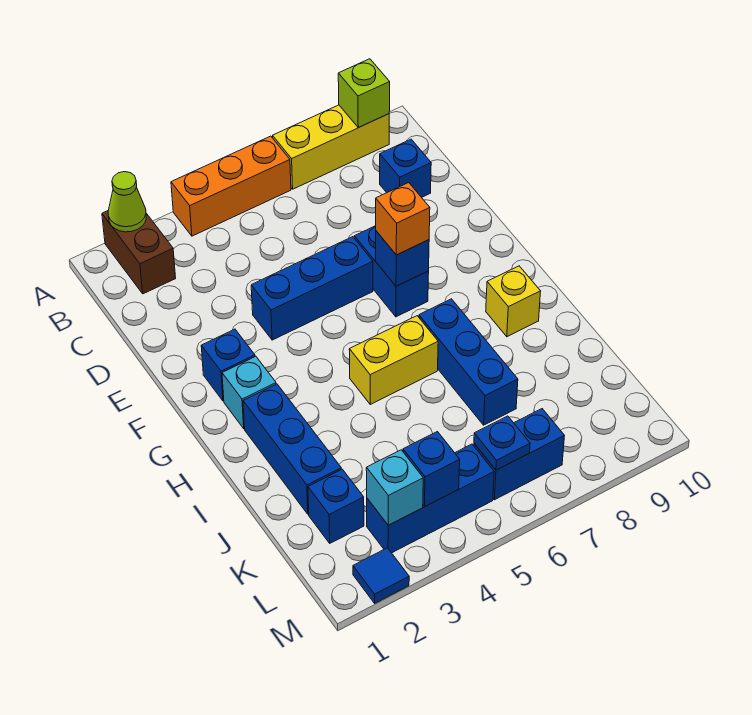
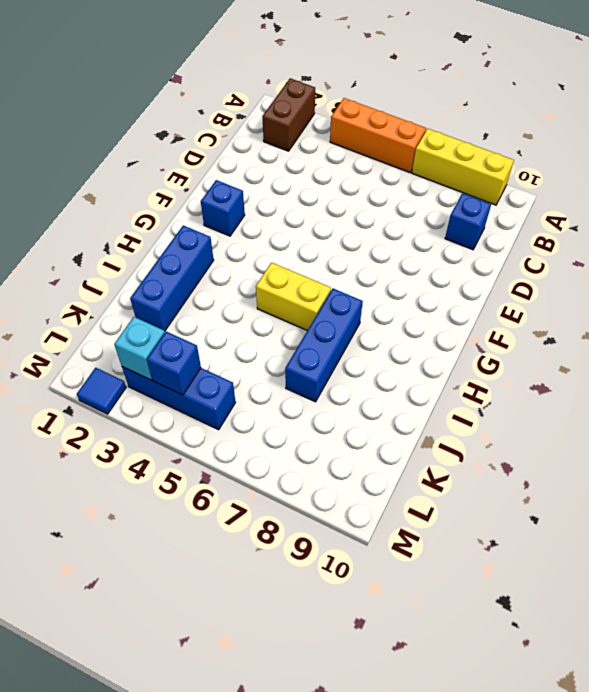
none -> blue brick E4:E6 level 1
none -> blue brick E7:F7 level 1
none -> cyan brick G2 level 1

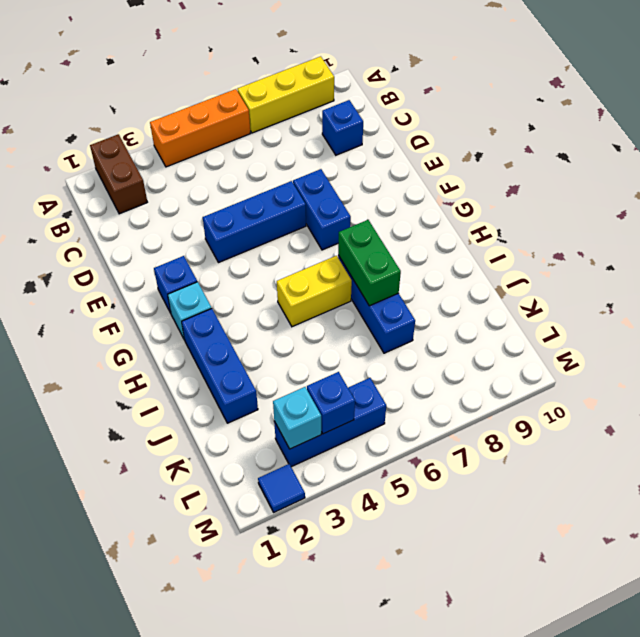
green brick H7:I7 level 2 -> none
none -> yellow brick H9 level 1
none -> blue brick K2 level 1
none -> blue brick L6:L7 level 1

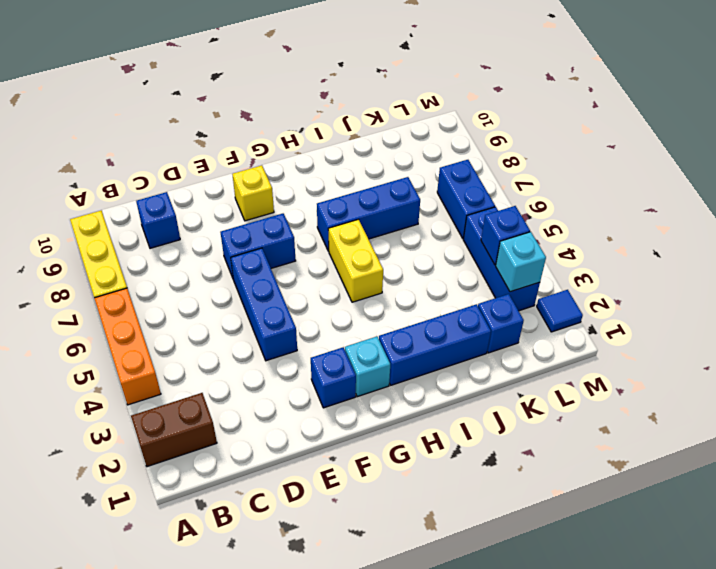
yellow brick F9 level 1 -> yellow brick H9 level 1
none -> lime cone A2 level 2
none -> lime brick A9 level 2
none -> blue brick F7 level 2

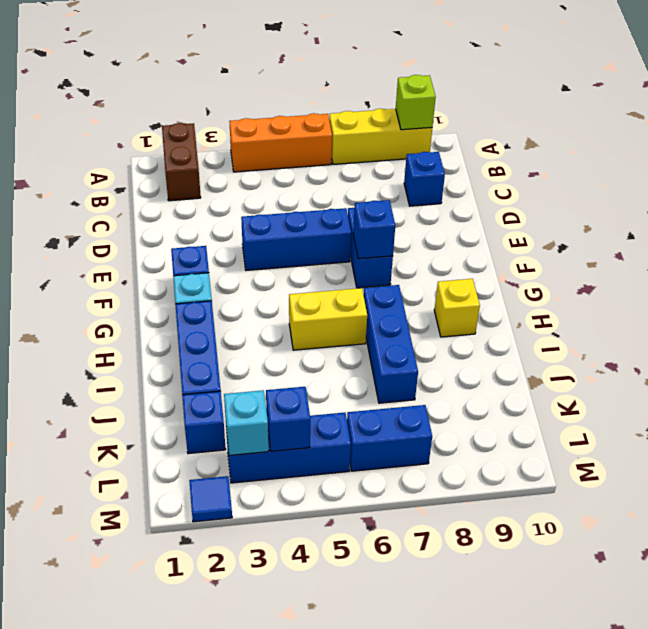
none -> lime cone A2 level 2
none -> blue plate L6 level 2
none -> orange brick F7 level 3

